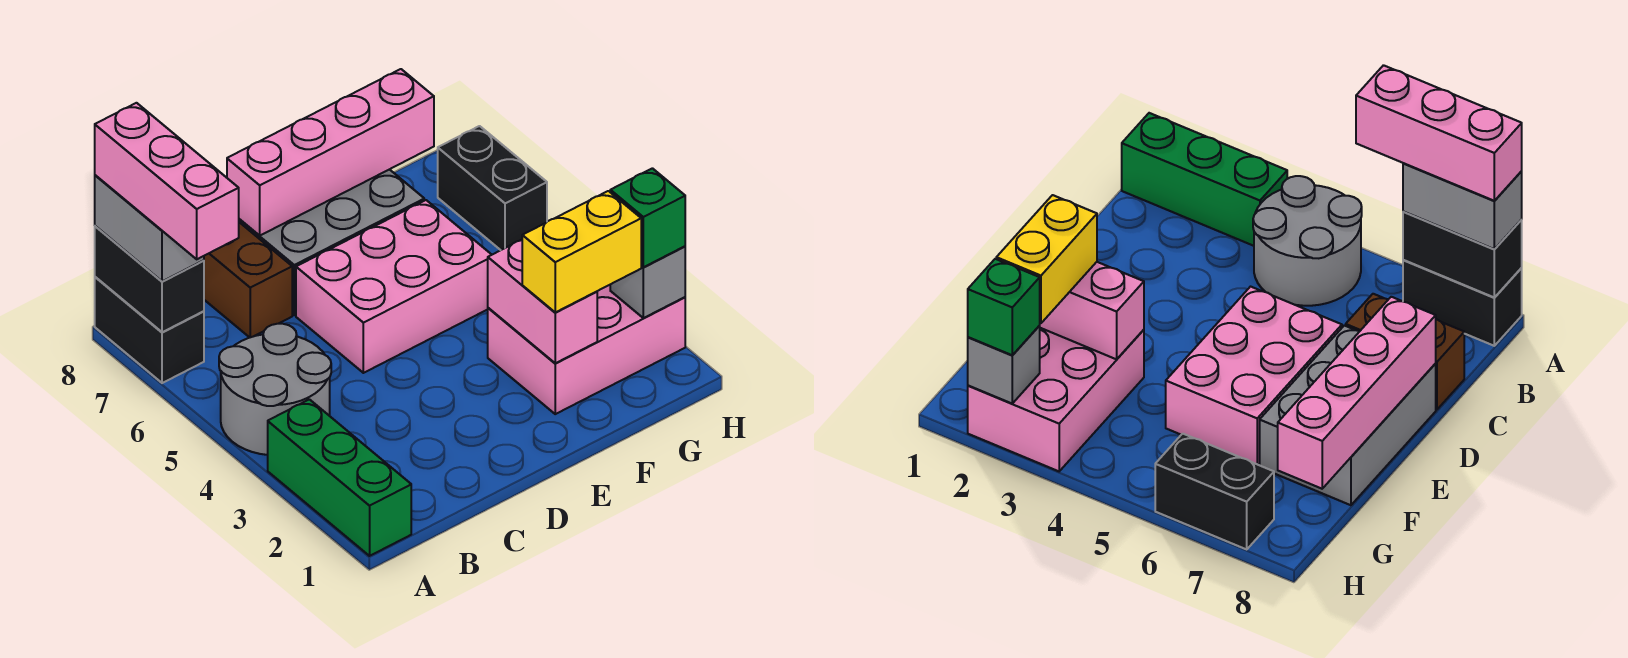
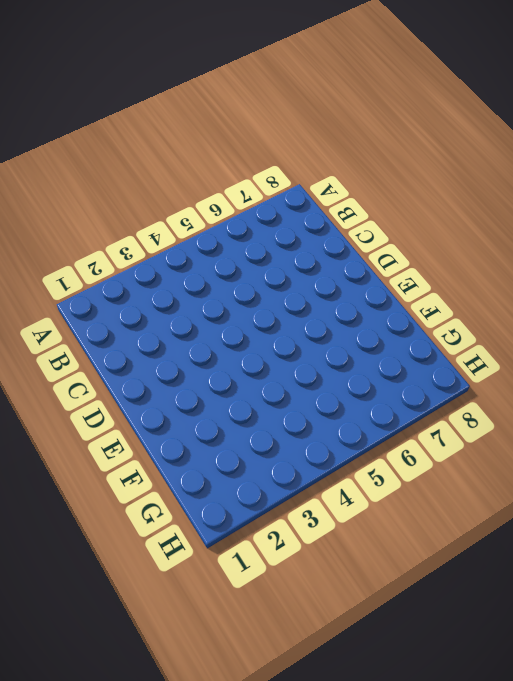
none -> green brick A1:A3 level 1
none -> grey round brick A4:B5 level 1
none -> black brick A7:A8 level 1

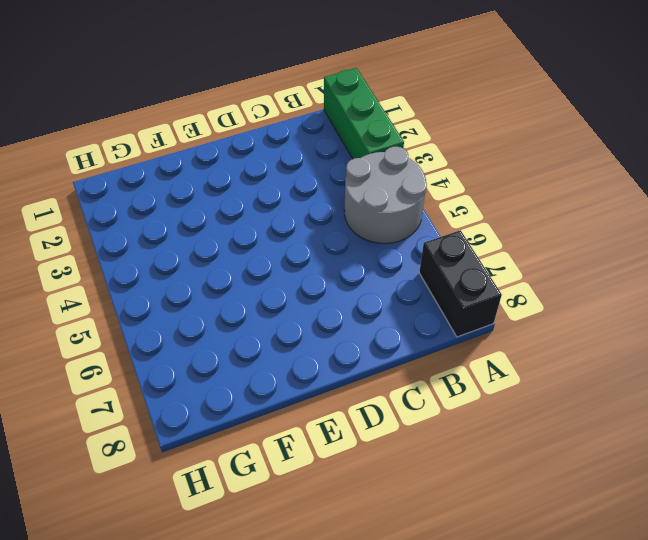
none -> brown brick C7:C8 level 1
none -> pink brick D5:F6 level 1
none -> grey brick D7:F8 level 1

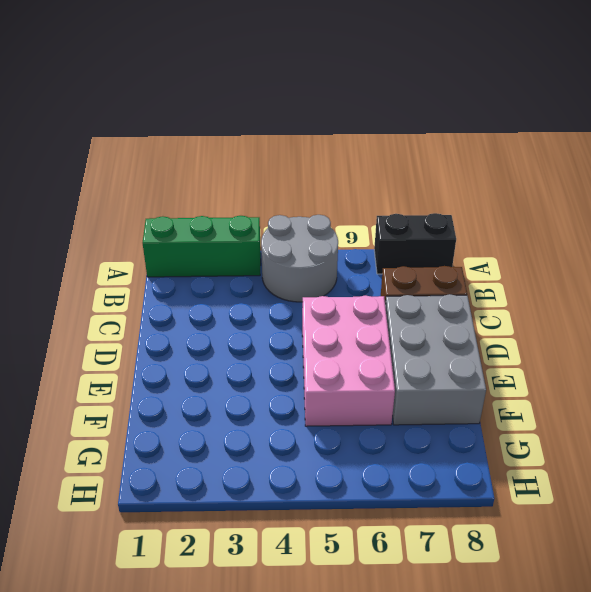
none -> pink brick F2:H3 level 1
none -> black brick H6:H7 level 1
none -> black brick A7:A8 level 2

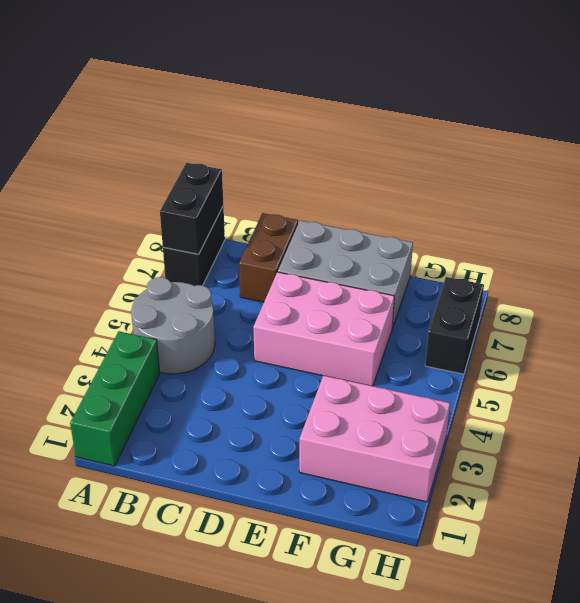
none -> pink brick D8:G8 level 2
none -> pink brick F2:F3 level 2
none -> grey brick H2 level 2

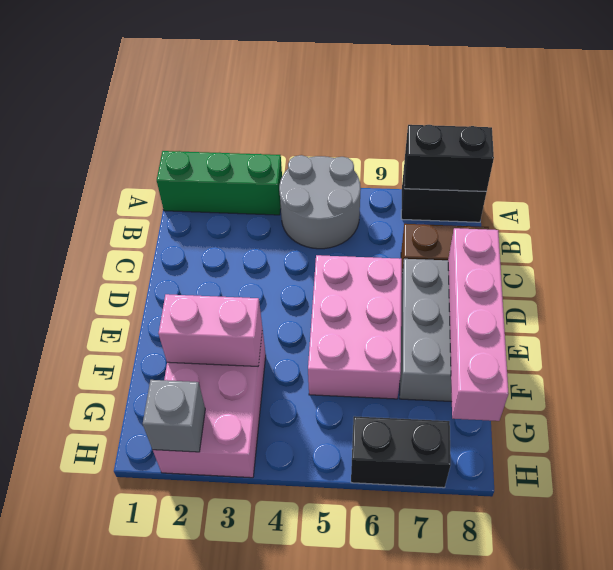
none -> grey brick A7:A8 level 3
none -> yellow brick F2:G2 level 3
none -> green brick H2 level 3

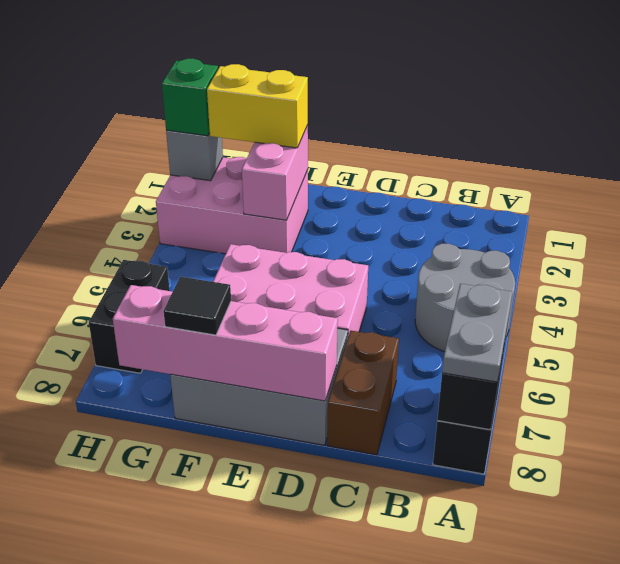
grey plate A7:A8 level 3 -> grey brick A7:A8 level 3
black tile F8 level 3 -> none
none -> green brick A1:A3 level 1
none -> pink brick A6:A8 level 4

